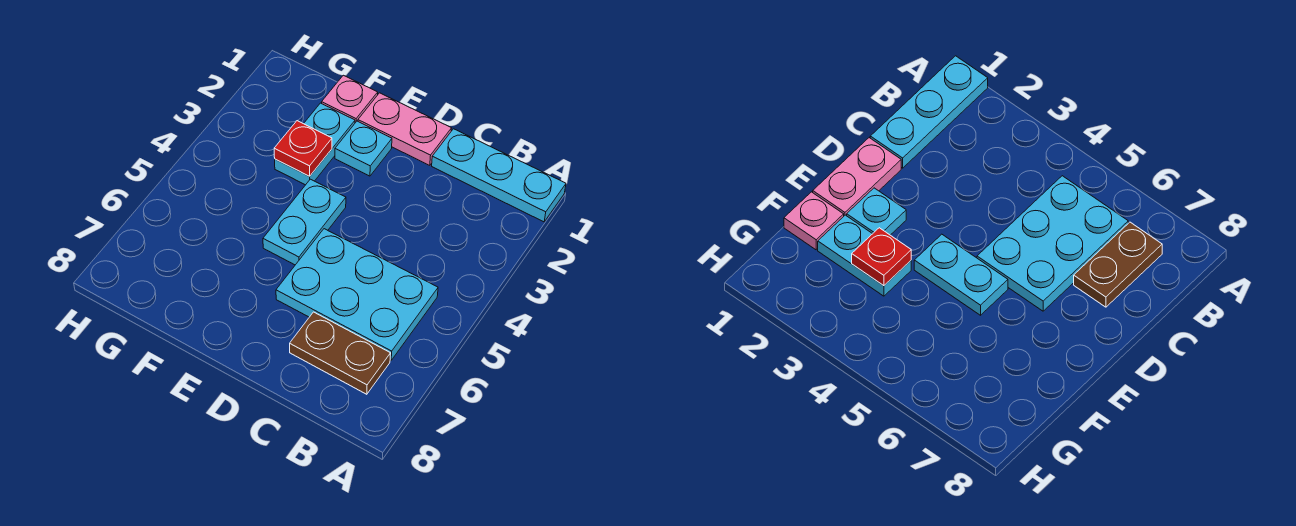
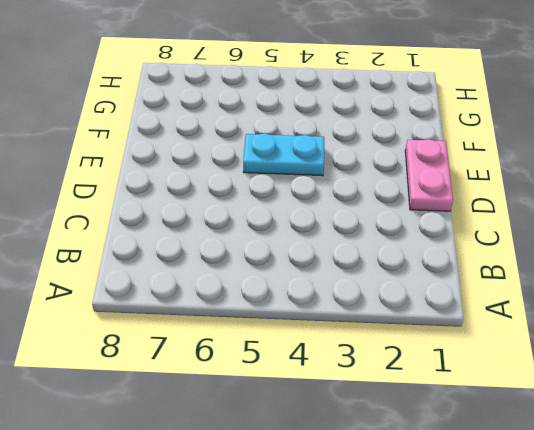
none -> cyan plate A1:C1 level 1
none -> cyan plate B5:D6 level 1

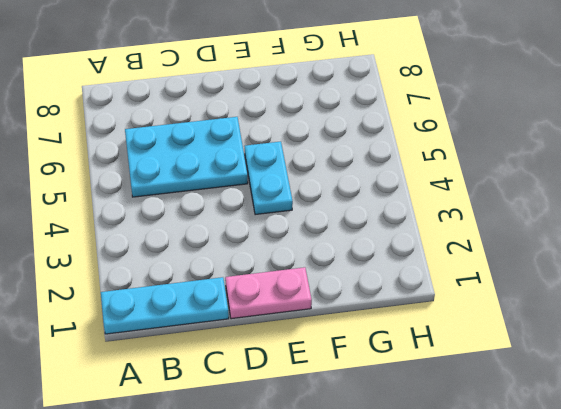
none -> brown plate B7:C7 level 1
none -> cyan plate E2 level 1

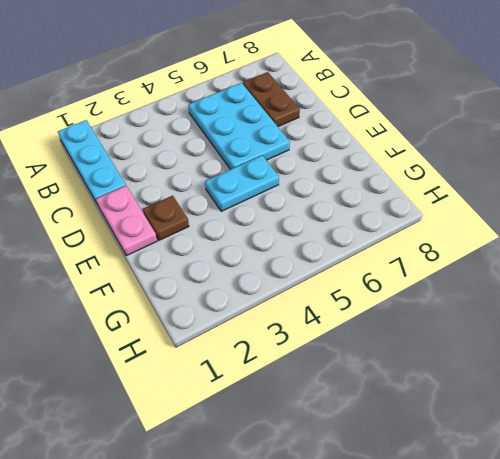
brown plate E2 level 1 -> cyan plate E2 level 1
none -> pink plate F1 level 1
none -> cyan plate F2:F3 level 1

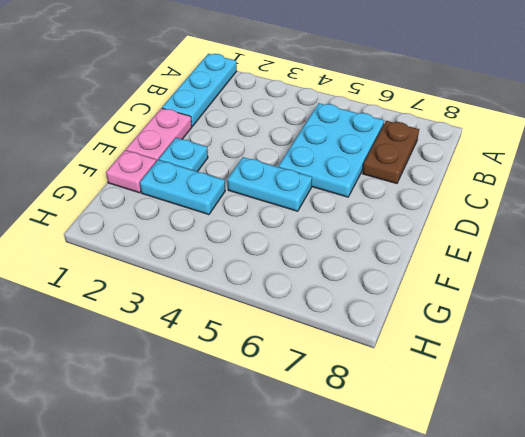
none -> red plate F3 level 2

